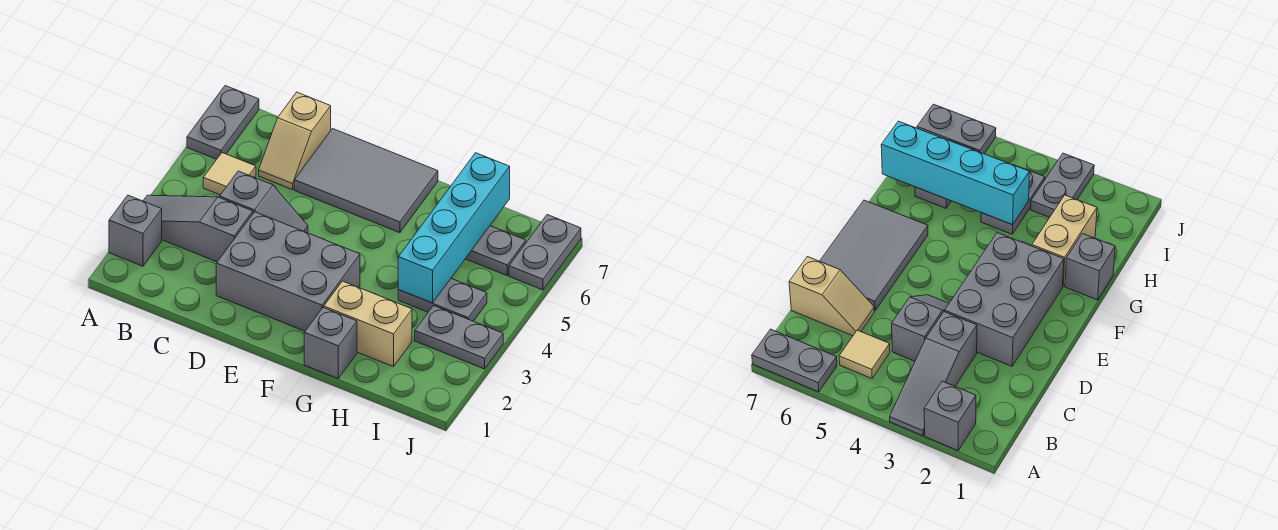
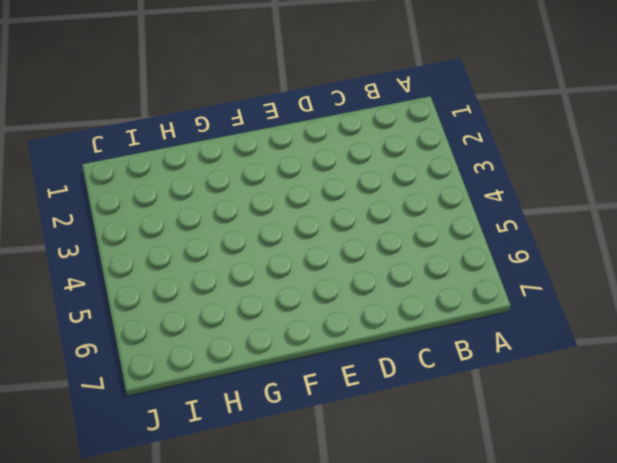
none -> grey brick A2 level 1
none -> grey slope A3:C3 level 1 top C
none -> grey plate A6:A7 level 1

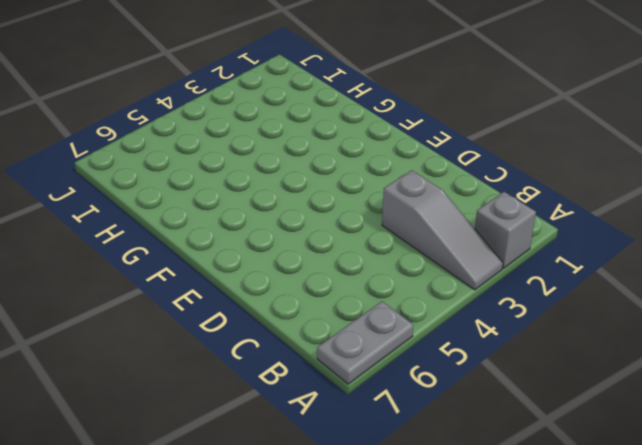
none -> tan tile B5 level 1
none -> grey slope C4:D4 level 1 top C
none -> tan slope C6:C7 level 1 top 7

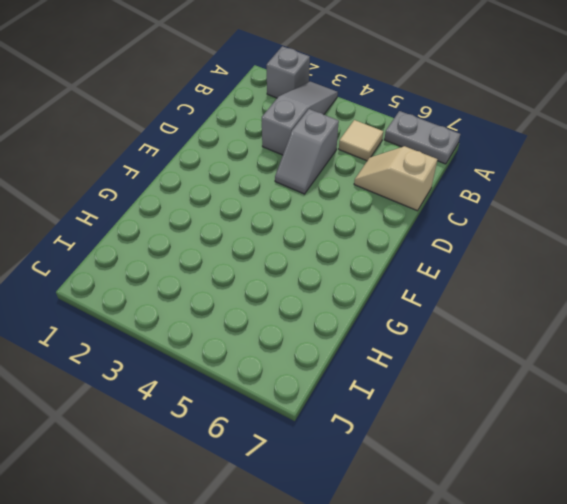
none -> grey brick D2:F3 level 1
none -> grey tile D6:F7 level 1
none -> grey brick G1 level 1

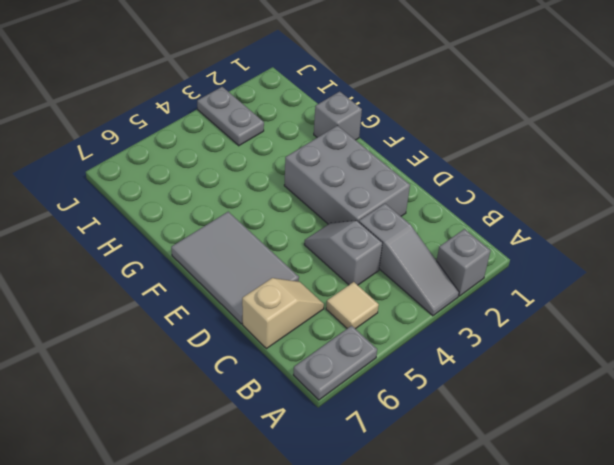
none -> tan brick G2:H2 level 1
none -> grey plate H4:I4 level 1
none -> grey plate H6:I6 level 1

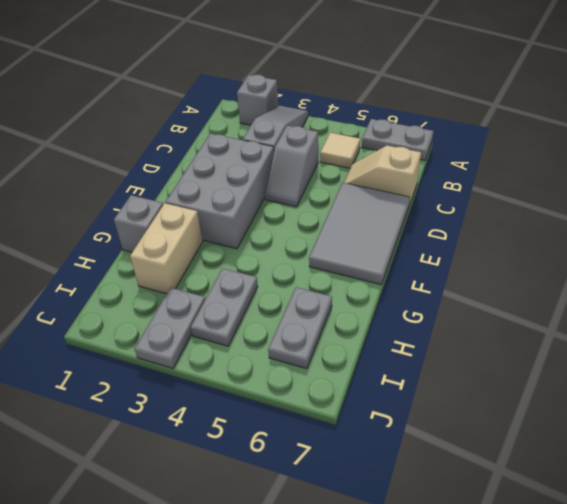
none -> grey plate J6:J7 level 1
none -> cyan brick H4:H7 level 2

